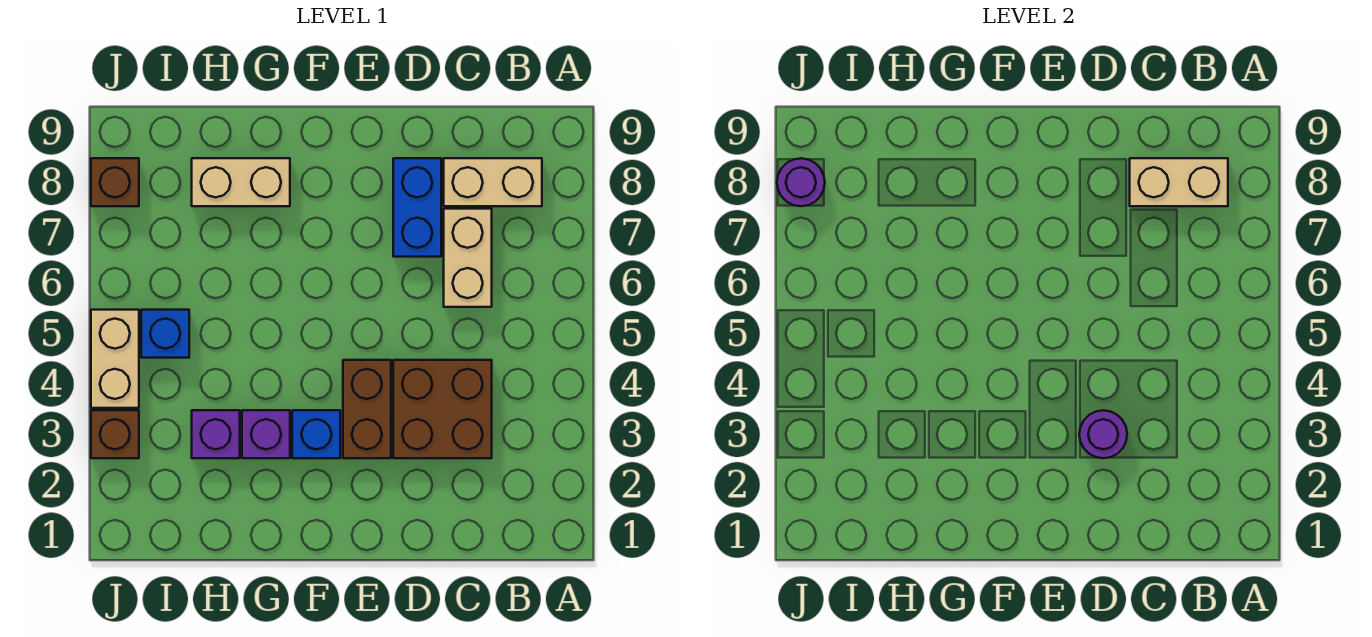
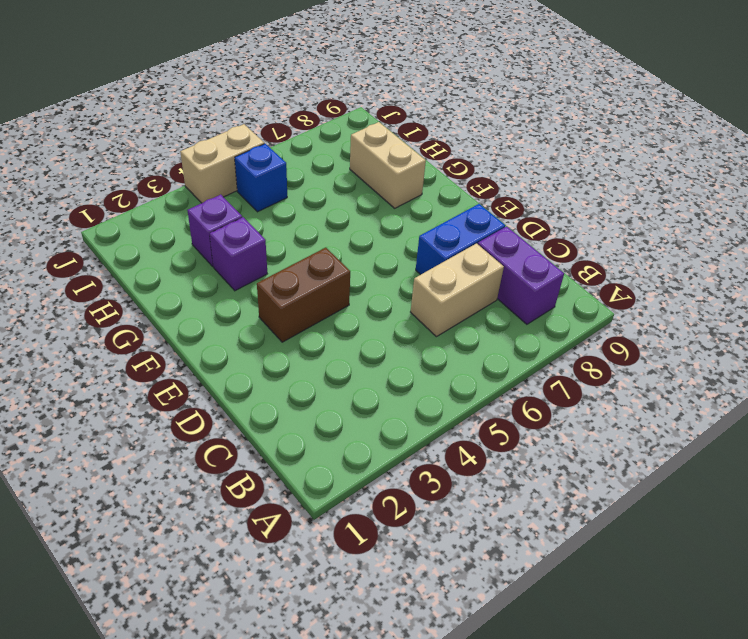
purple brick B8:C8 level 1 -> tan brick B8:C8 level 1
none -> brown brick C3:D4 level 1
none -> blue brick F3 level 1
none -> brown brick J3 level 1

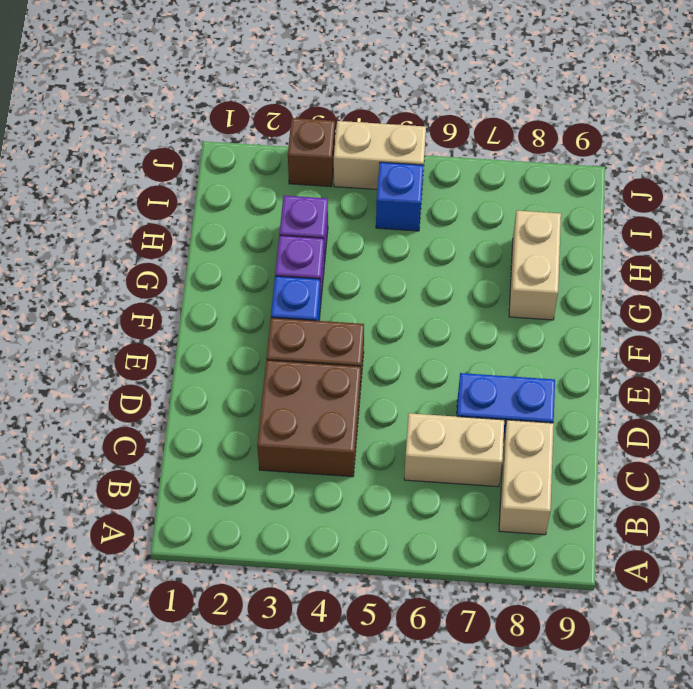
none -> brown brick J8 level 1
none -> tan brick B8:C8 level 2
none -> purple round brick D3 level 2

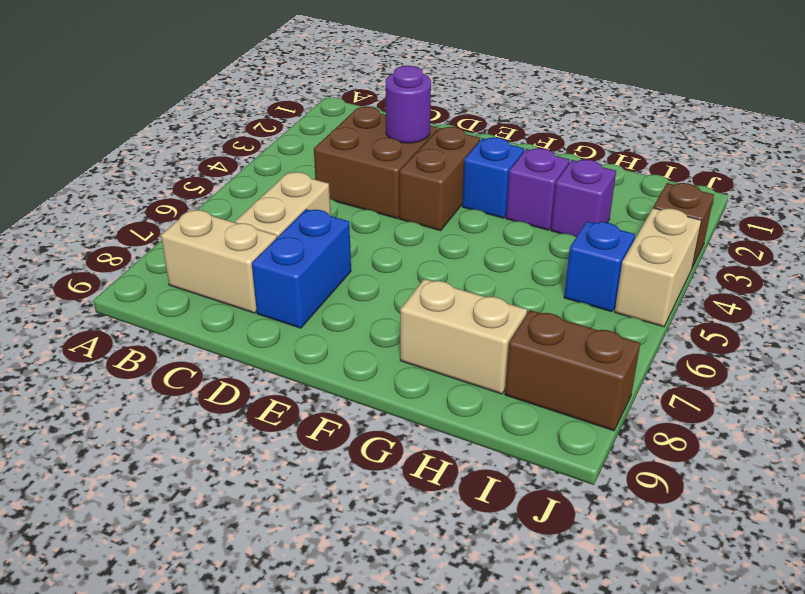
brown brick I8:J8 level 1 -> brown brick J8 level 1
none -> tan brick B8:C8 level 2
none -> purple round brick J8 level 2

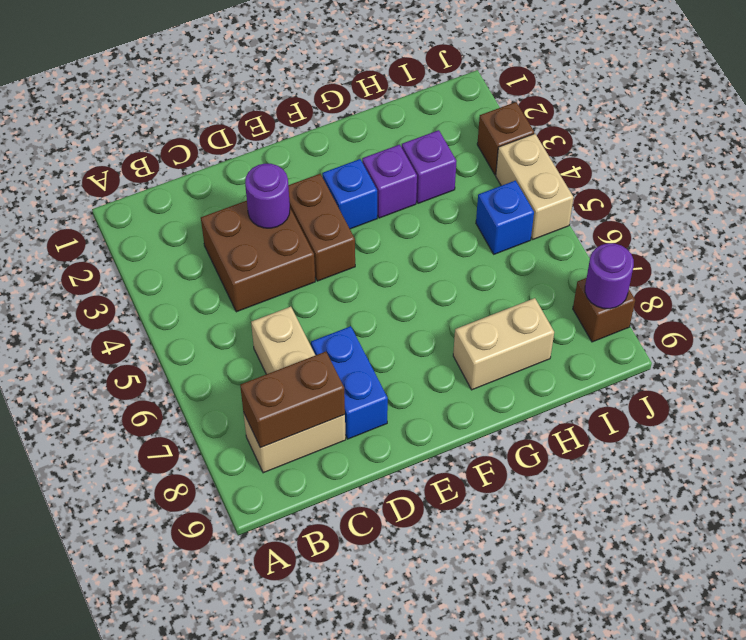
brown brick B8:C8 level 2 -> tan brick B8:C8 level 2

